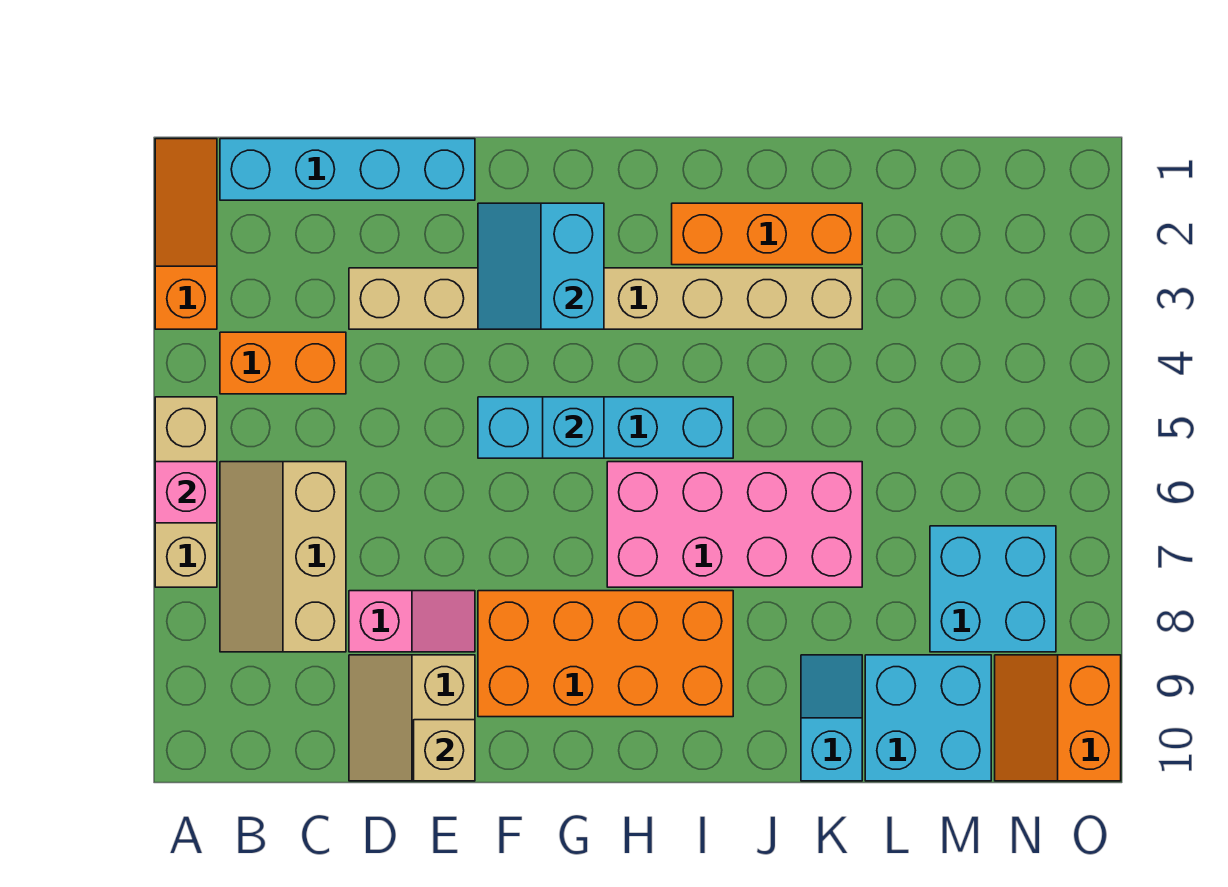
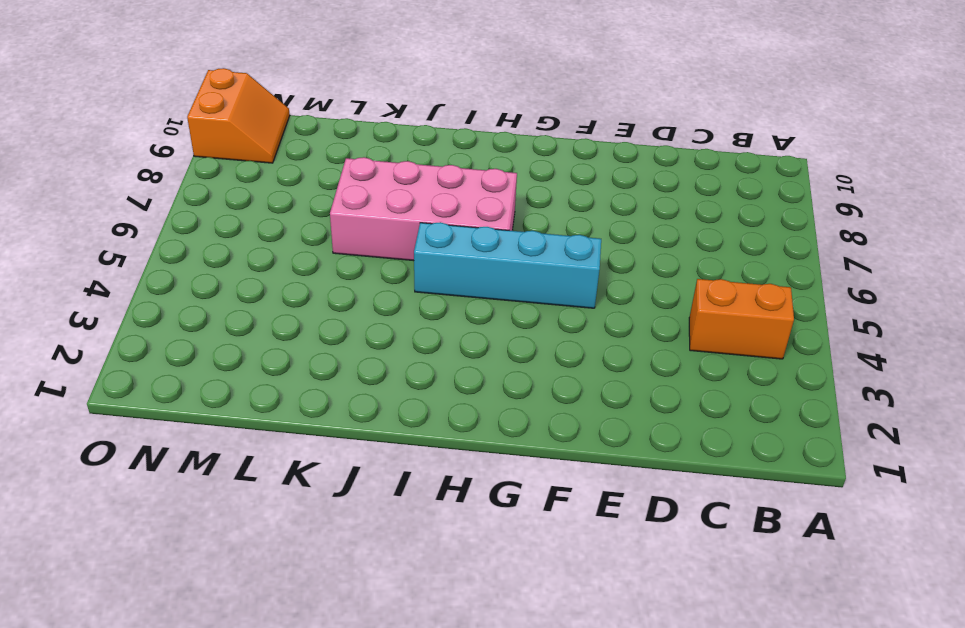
none -> orange slope A1:A3 level 1 top 3
none -> tan brick A5:A7 level 1
none -> cyan brick B1:E1 level 1

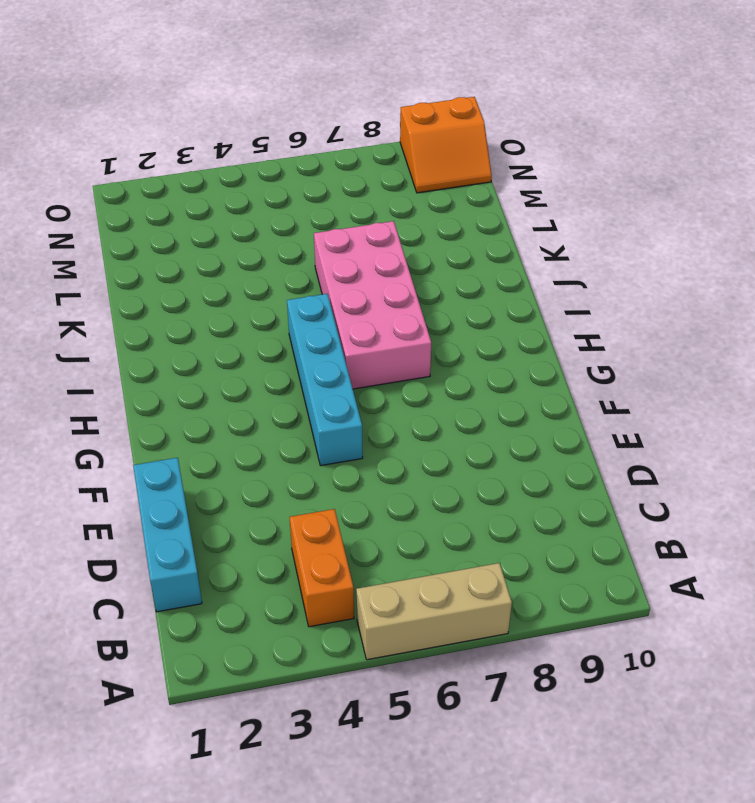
cyan brick C1:E1 level 1 -> cyan brick B1:E1 level 1
none -> orange slope A1:A3 level 1 top 3
none -> tan slope B6:C8 level 1 top C
none -> tan brick D3:K3 level 1

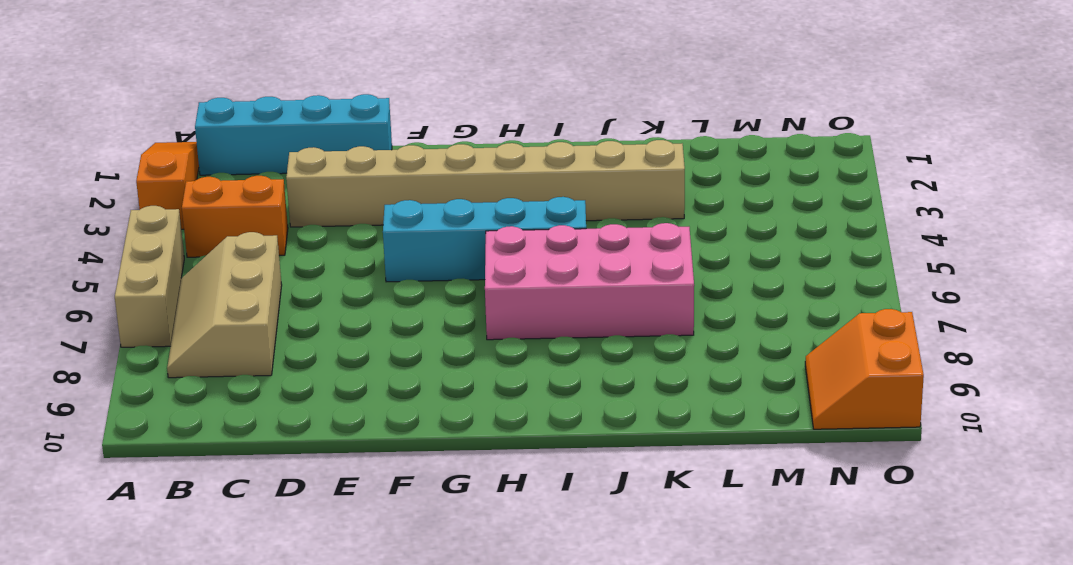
none -> pink slope D8:E8 level 1 top D
none -> tan slope D9:E10 level 1 top E
none -> orange brick F8:I9 level 1

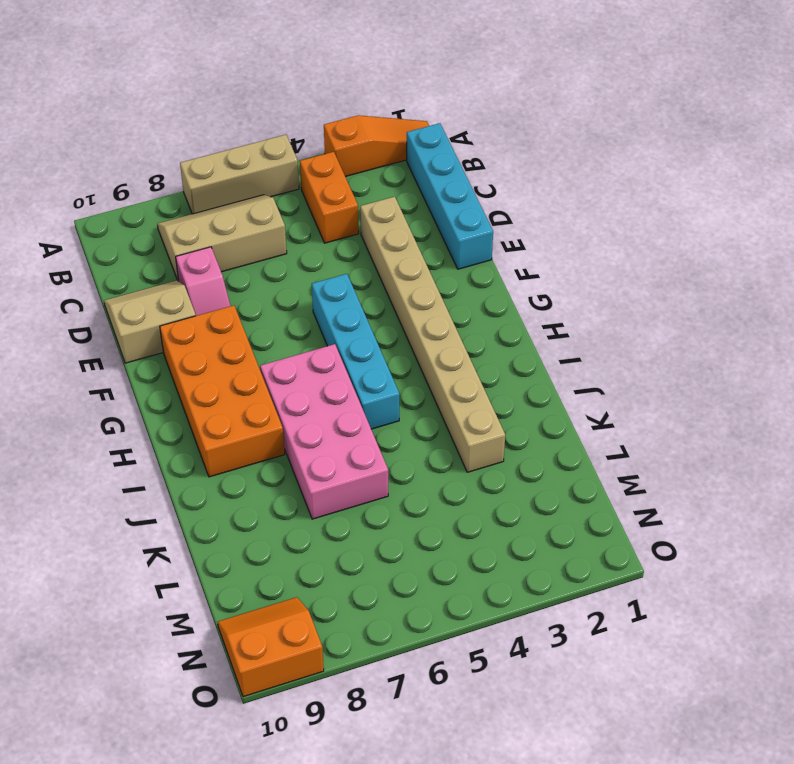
none -> orange brick I2:K2 level 1
none -> cyan slope K9:K10 level 1 top 10
none -> cyan brick L9:M10 level 1

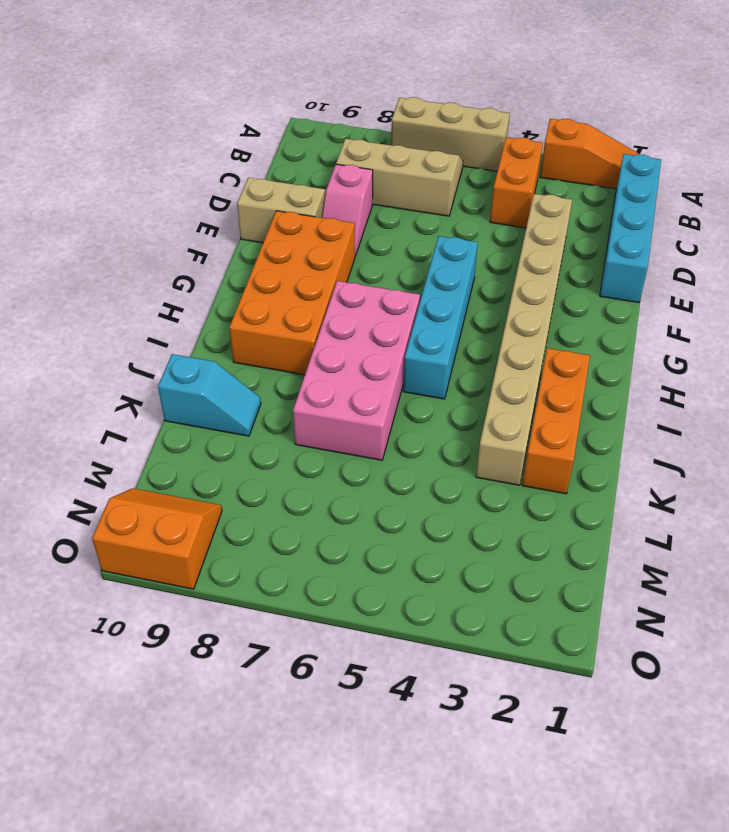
none -> cyan brick L9:M10 level 1
none -> cyan brick M7:N8 level 1
none -> pink brick A6 level 2

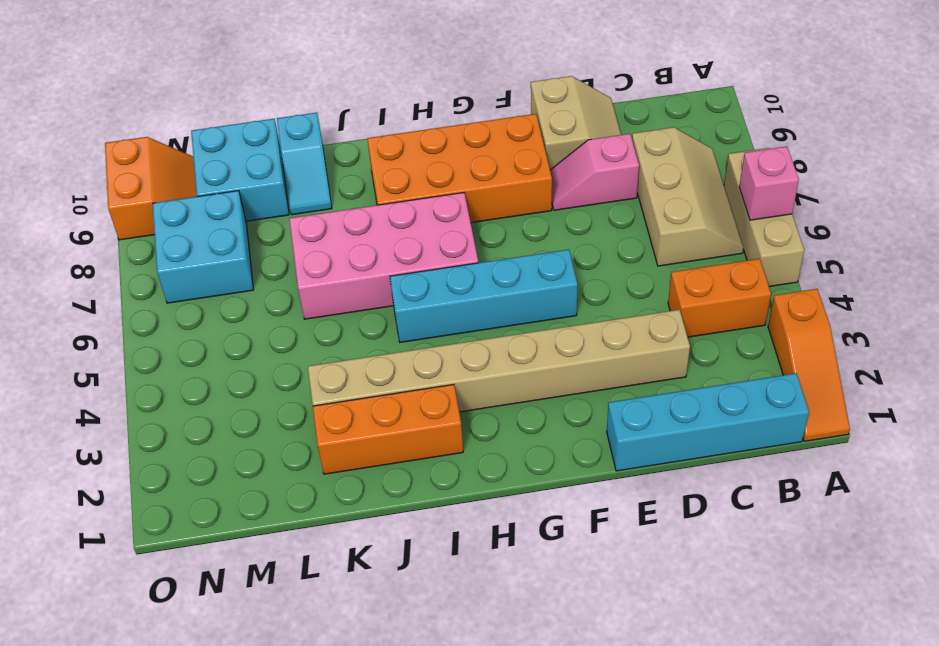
none -> tan brick E10 level 2
none -> cyan slope F2:G3 level 2 top G
none -> cyan brick G5 level 2

